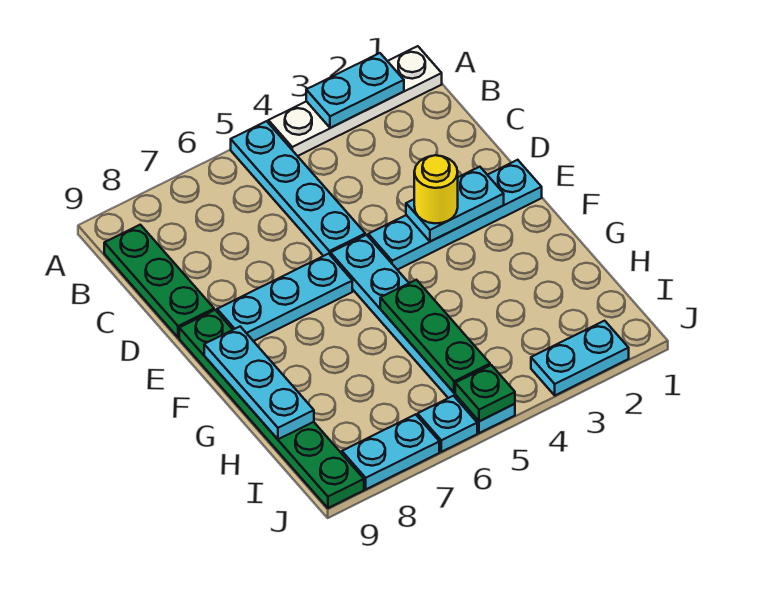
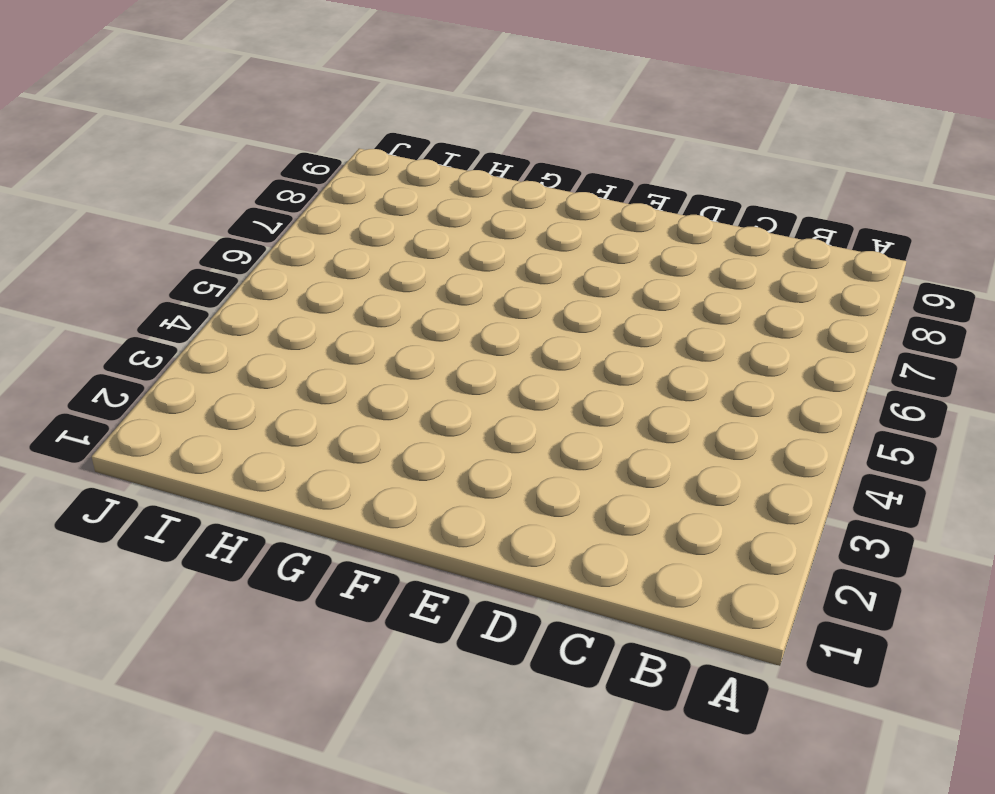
none -> white plate A1:A4 level 1
none -> cyan plate A5:D5 level 1
none -> green plate B9:D9 level 1

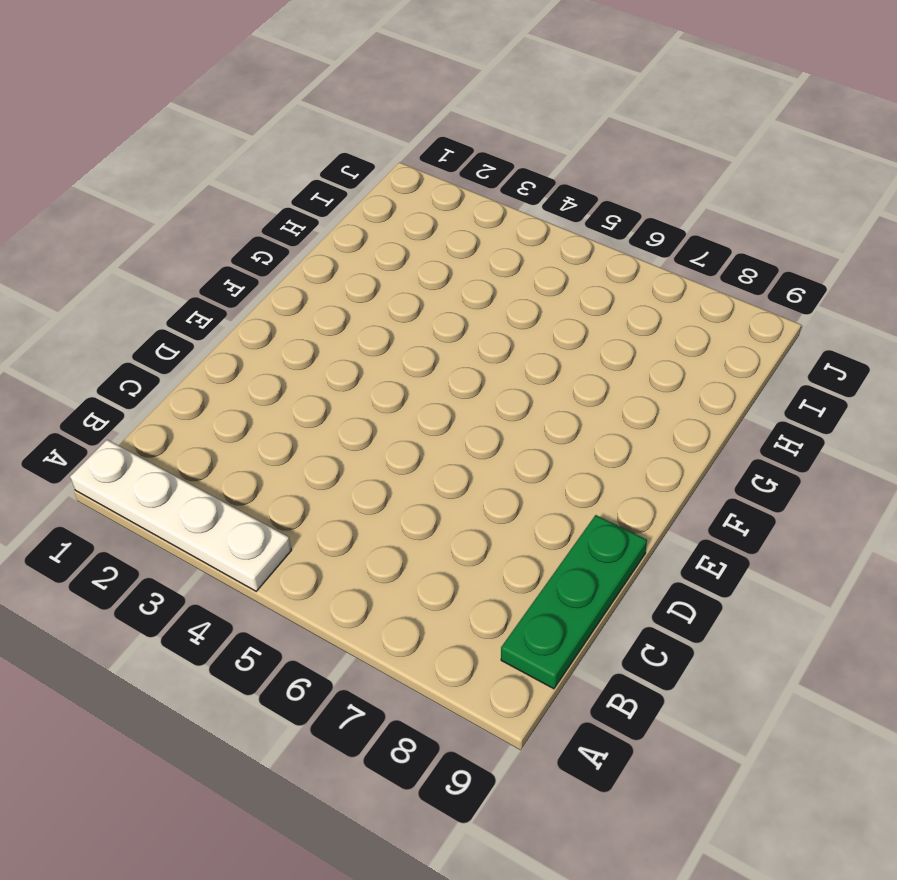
none -> cyan plate A5:D5 level 1
none -> cyan plate E1:E4 level 1
none -> cyan plate E5:J5 level 1

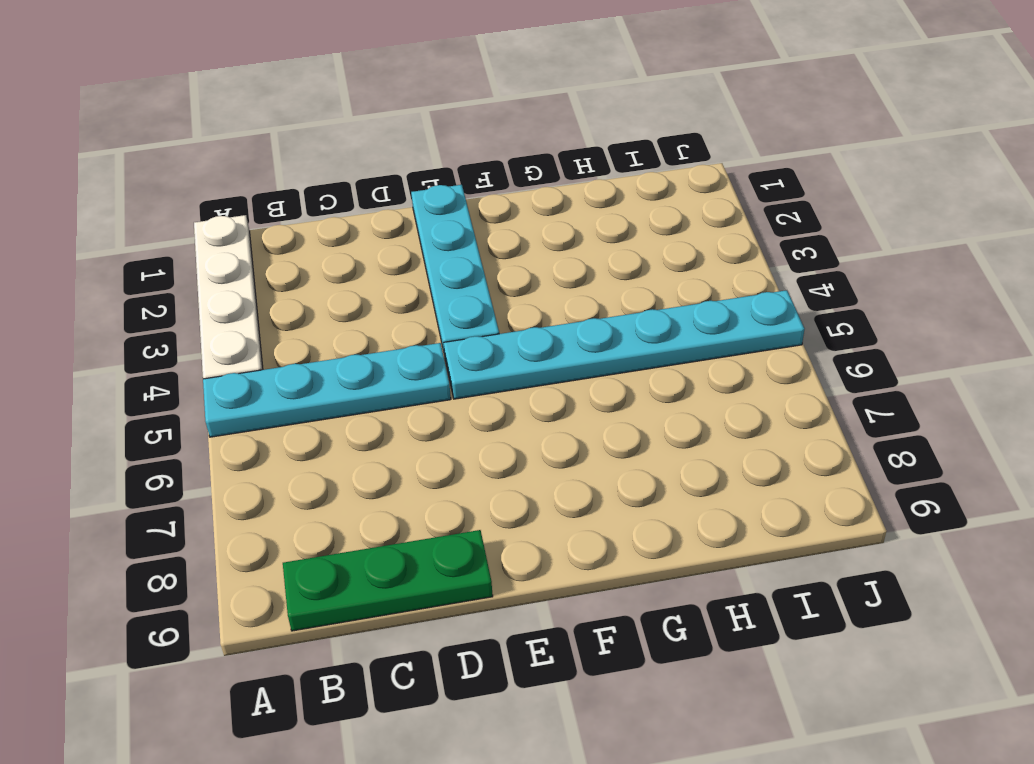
none -> cyan plate E6:E8 level 1
none -> green plate E9:J9 level 1
none -> cyan plate J2:J3 level 1

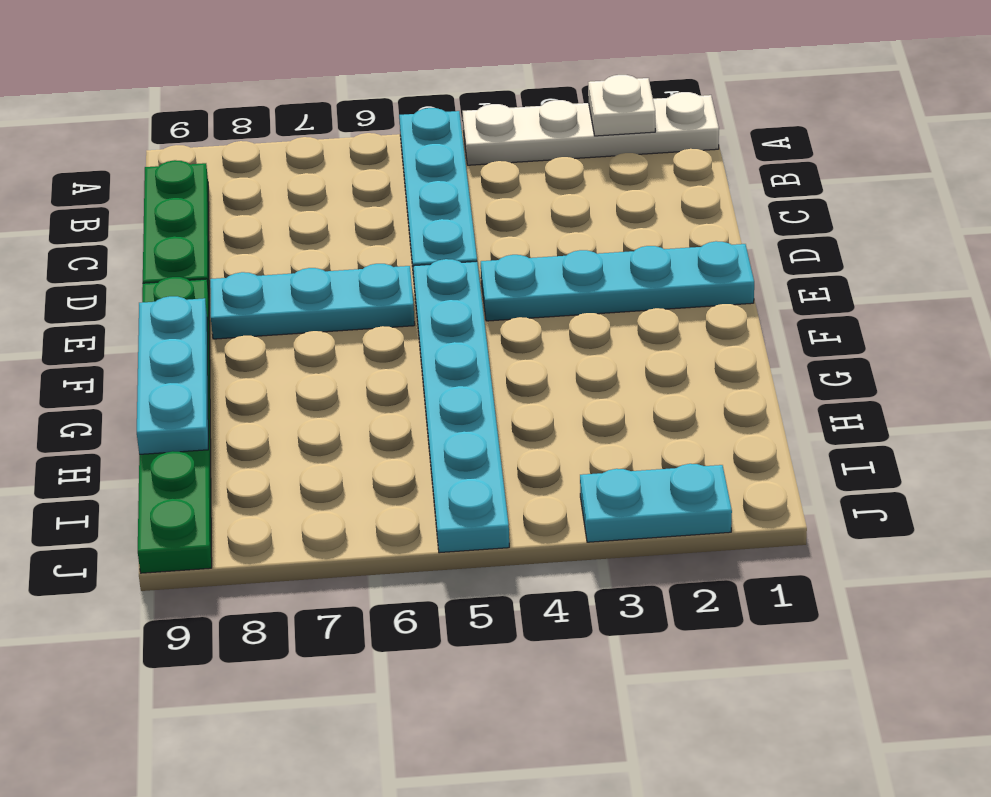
white plate A2 level 2 -> cyan plate A2:A3 level 2
none -> cyan plate J6 level 1
none -> cyan plate J7:J8 level 1
none -> cyan plate E2:E3 level 2

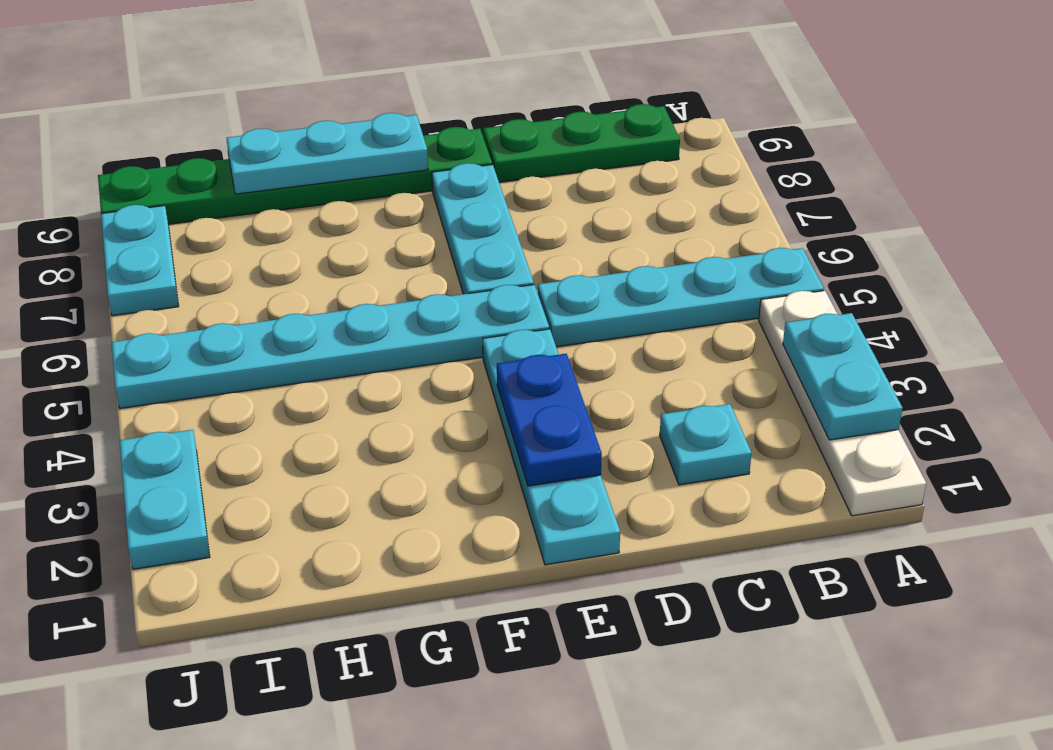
cyan plate C2 level 1 -> cyan plate J6 level 1
blue plate E2:E3 level 2 -> cyan plate E2:E3 level 2
none -> green plate G5:I5 level 2
none -> green plate J5 level 2
none -> yellow round brick E3 level 3

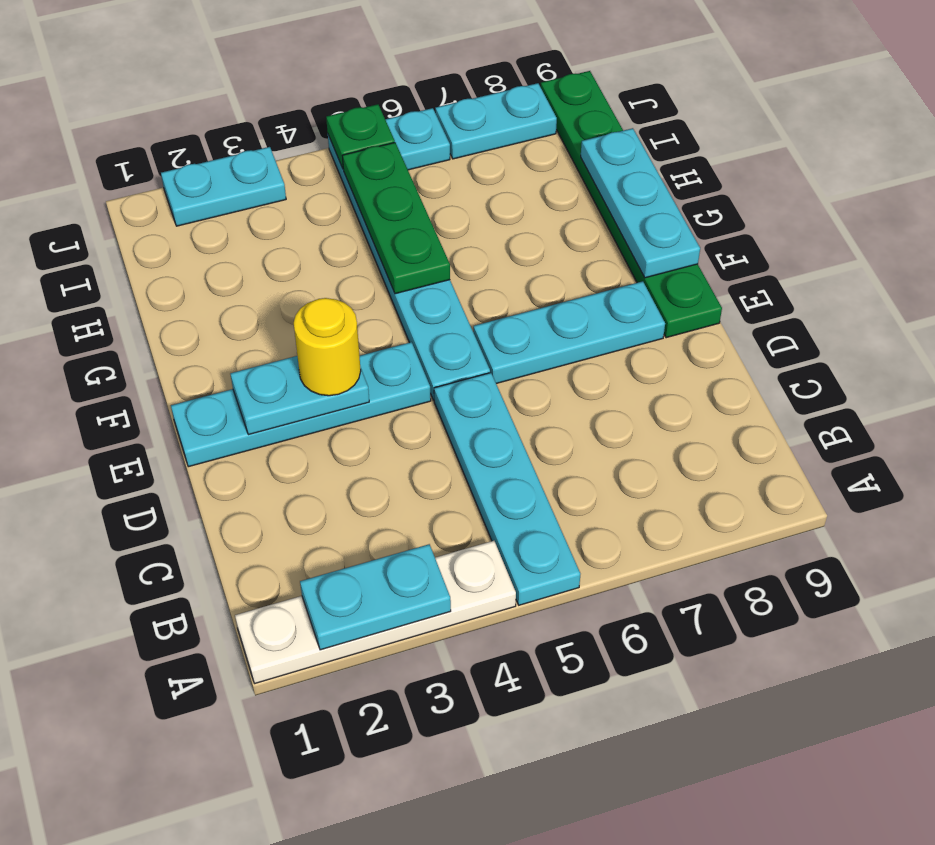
none -> green plate B9:D9 level 1

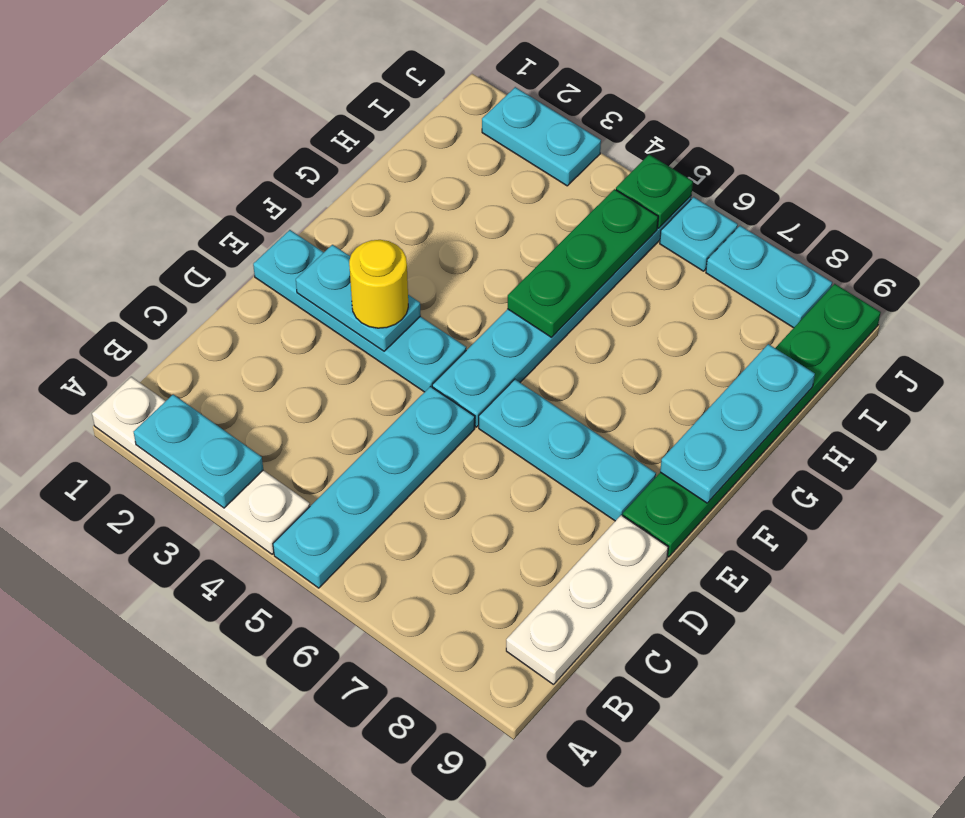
white plate B9:D9 level 1 -> green plate B9:D9 level 1

